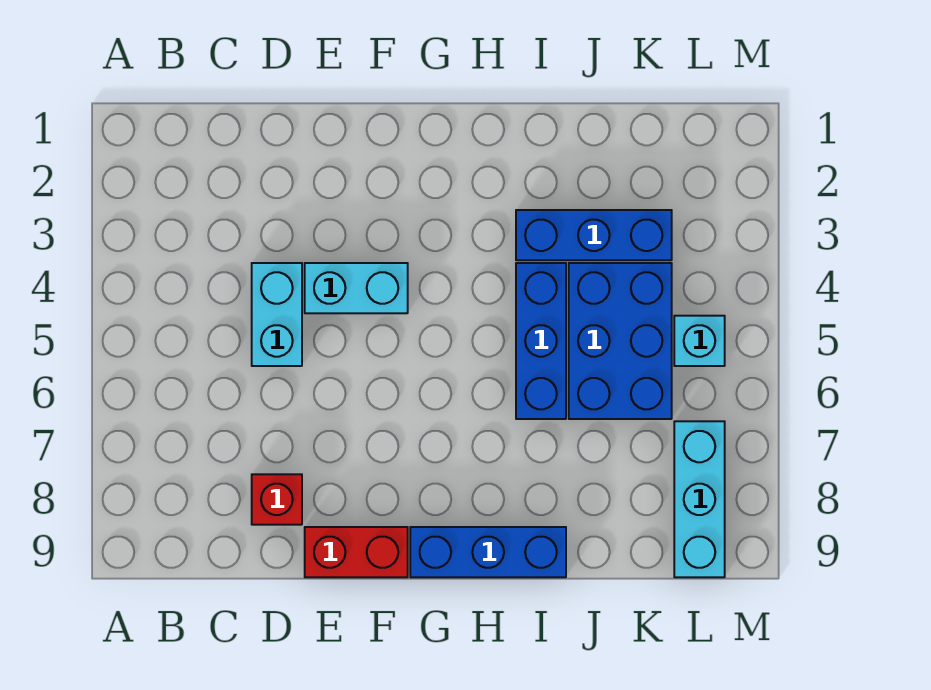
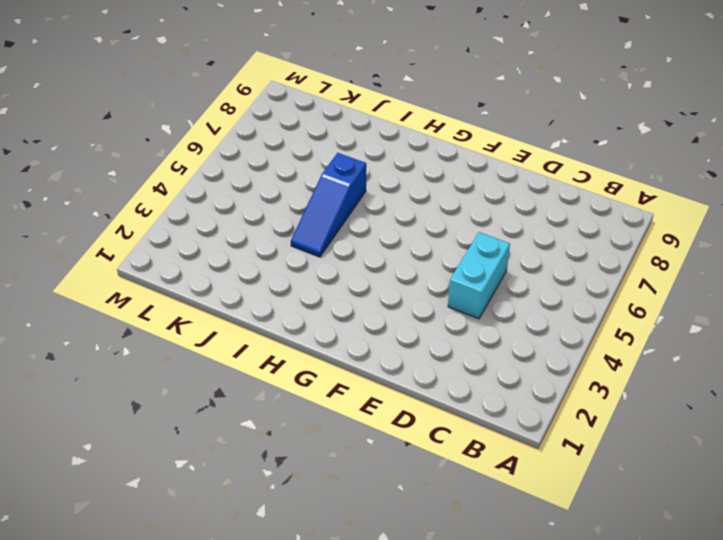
blue slope I4:I6 level 1 top 6 -> blue brick I4:I6 level 1
none -> red brick D8 level 1
none -> cyan brick E4:F4 level 1

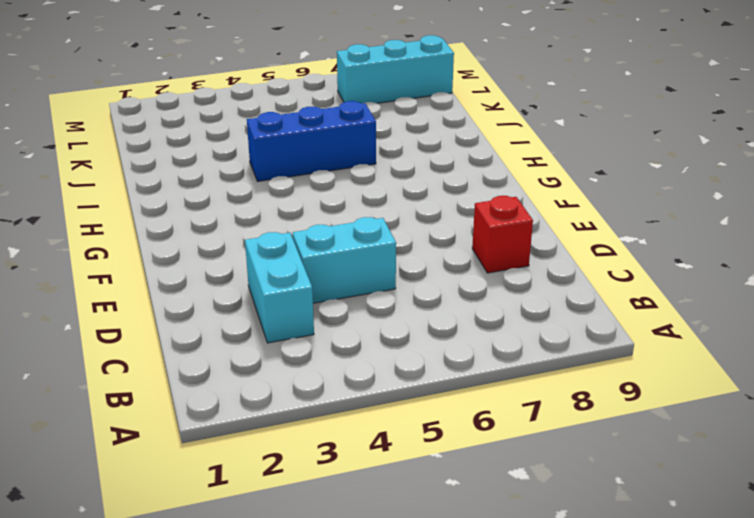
cyan brick C3:D3 level 1 -> cyan brick E4:F4 level 1
none -> red brick E9:F9 level 1
none -> blue brick G9:I9 level 1

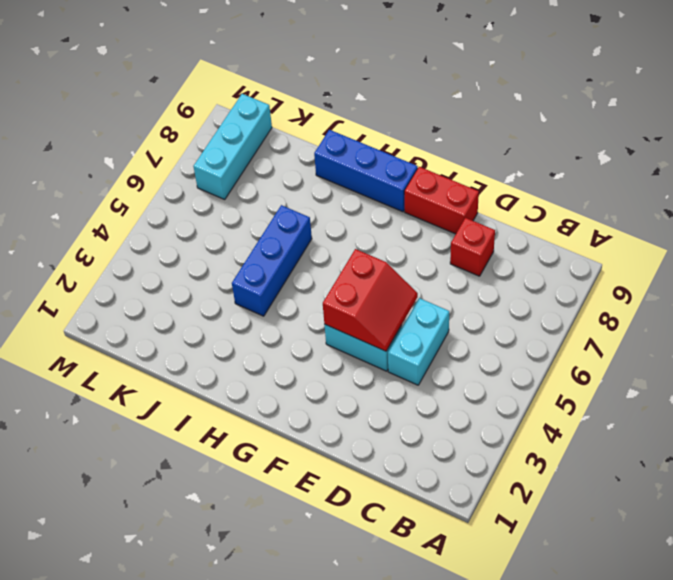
red slope E4:F5 level 2 top F -> none
none -> blue brick I3:K3 level 1
none -> blue brick J4:K6 level 1

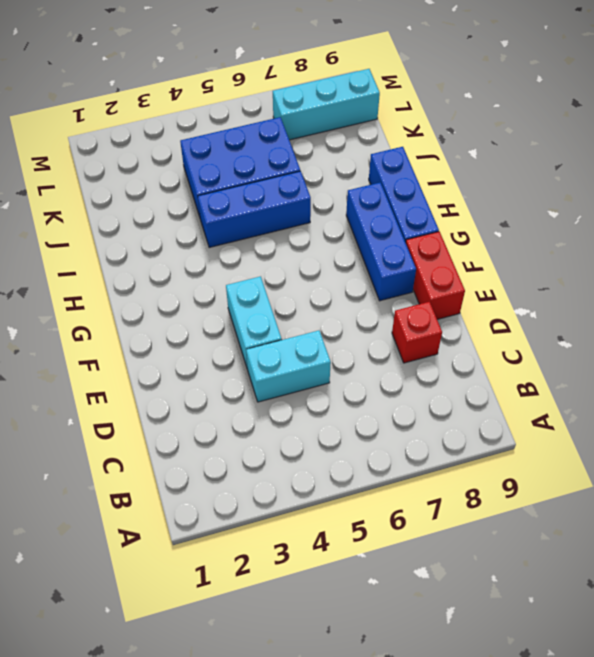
blue brick F8:H8 level 1 -> blue brick I3:K3 level 1
none -> cyan brick L5 level 1

